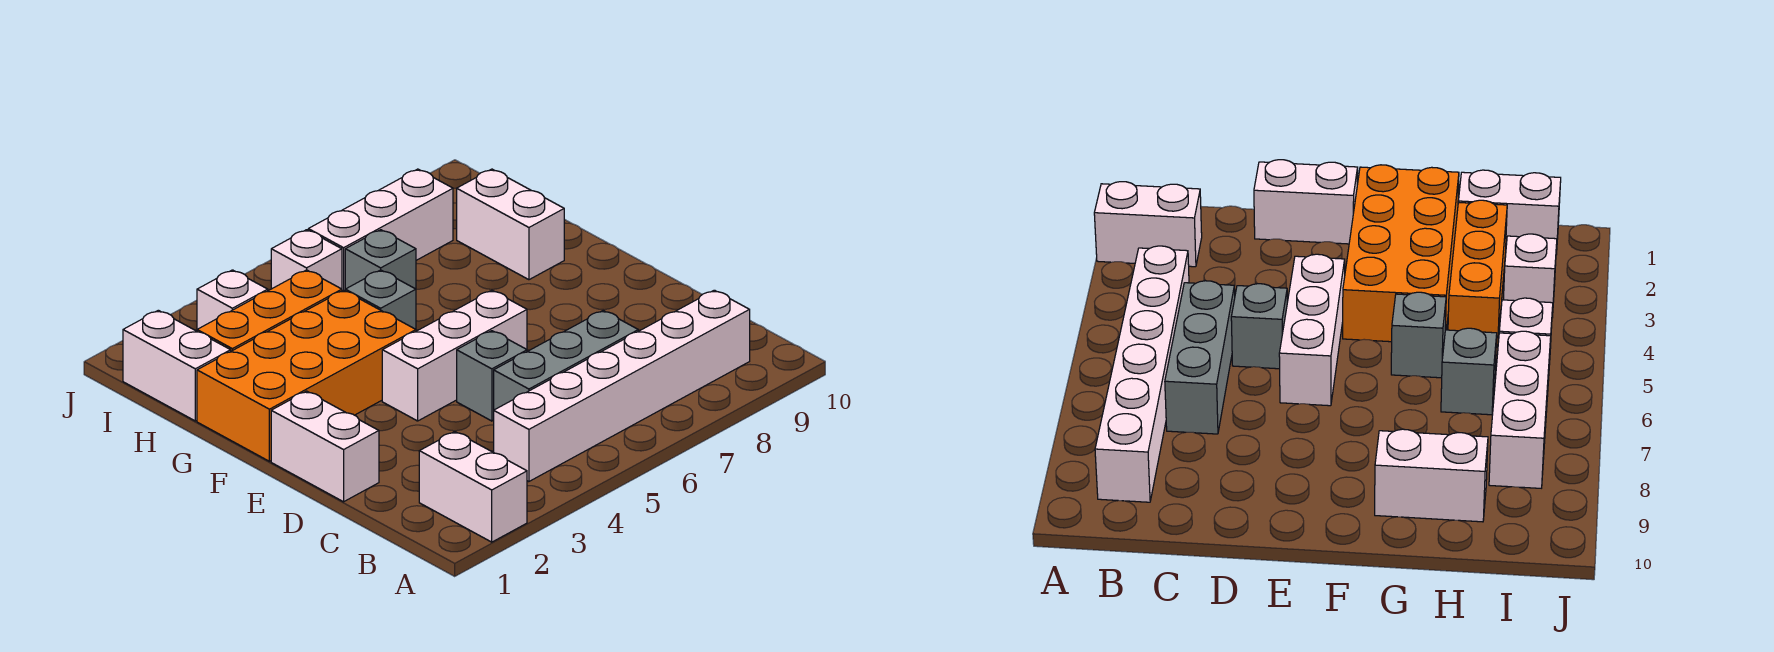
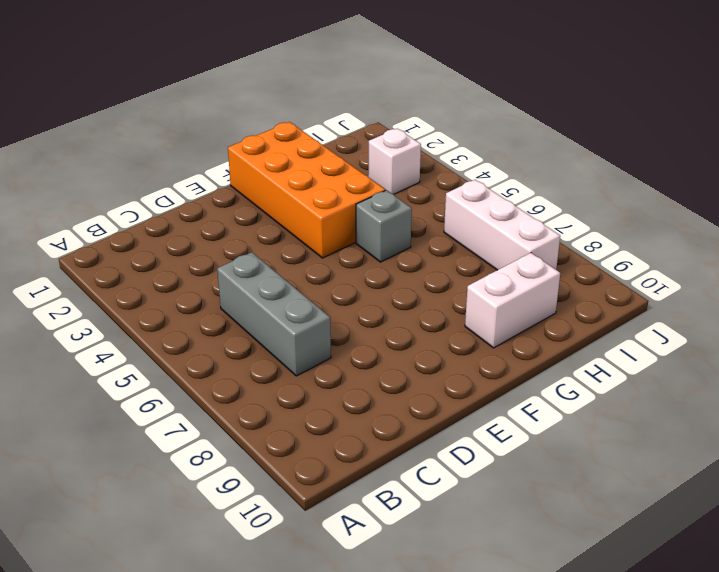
none -> white brick A2:B2 level 1
none -> white brick B4:B9 level 1
none -> white brick D1:E1 level 1

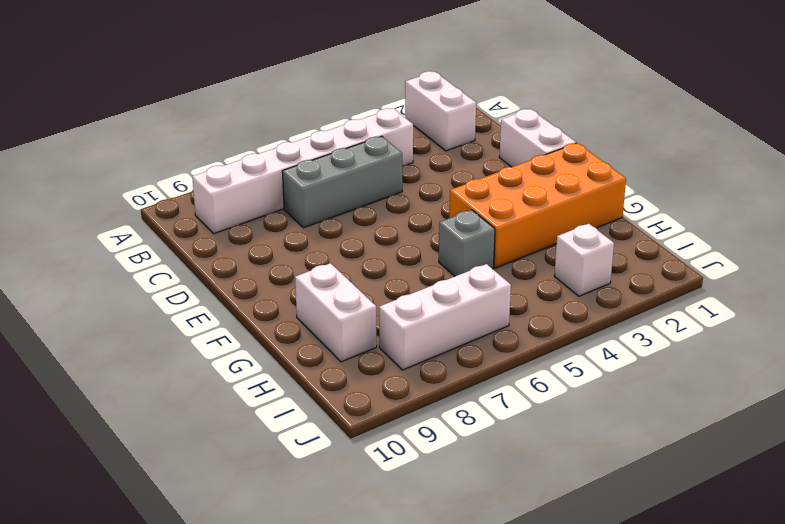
none -> grey brick D5 level 1
none -> white brick E4:E6 level 1
none -> white brick H1:I1 level 1

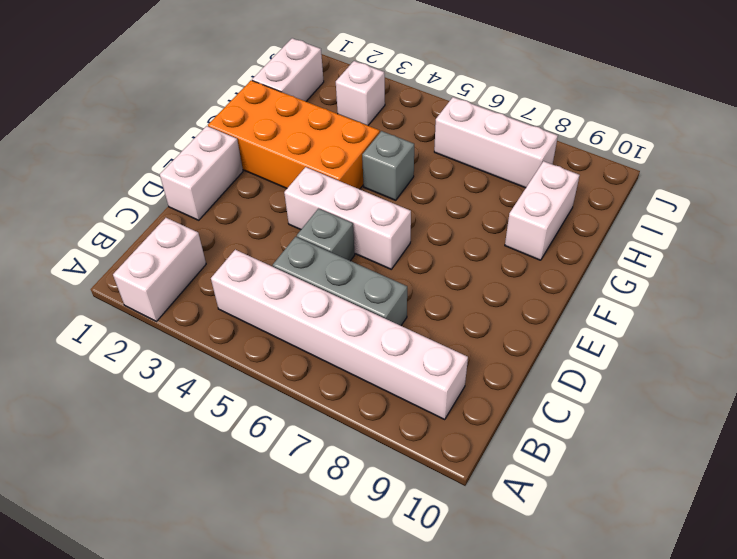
none -> orange brick H2:H4 level 1
none -> grey brick H6 level 1
none -> white brick I5 level 1

